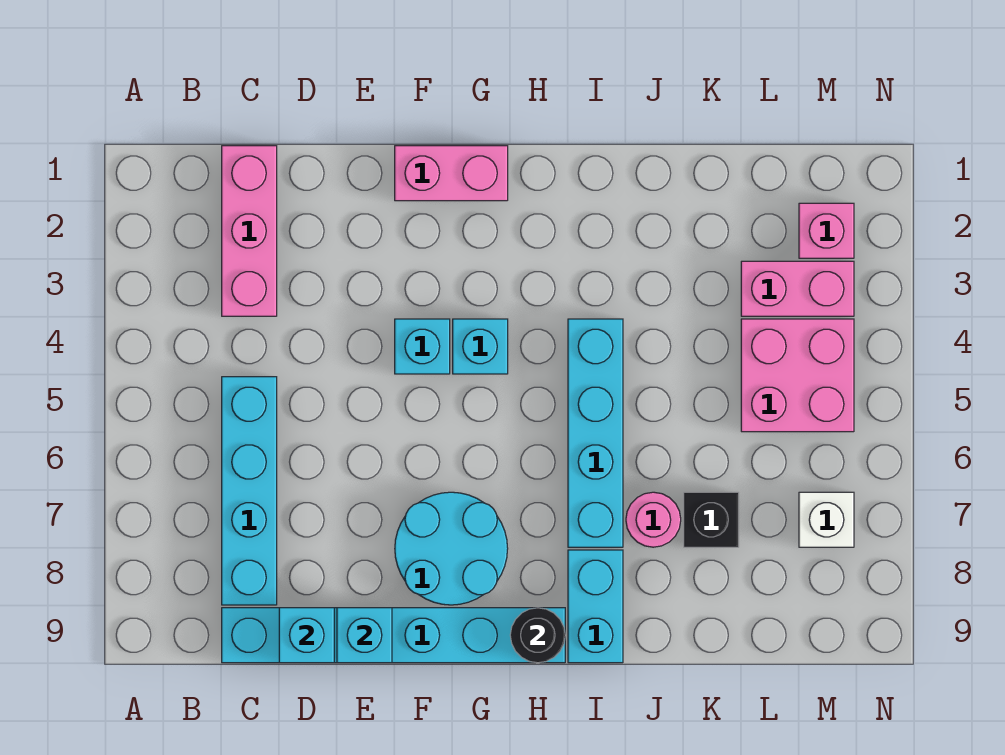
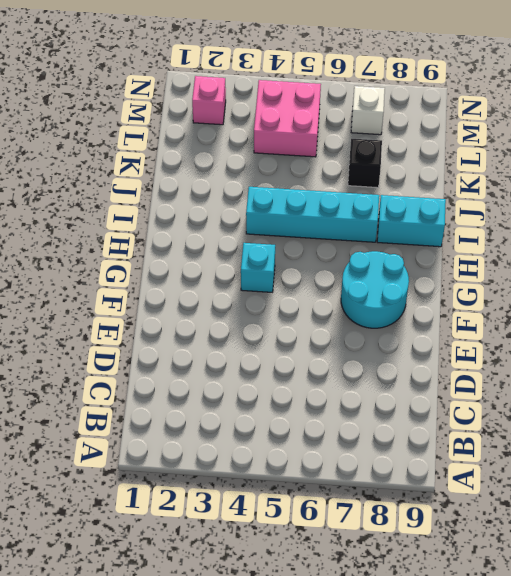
none -> pink brick C1:C3 level 1
none -> cyan brick C5:C8 level 1
none -> cyan brick C9:H9 level 1

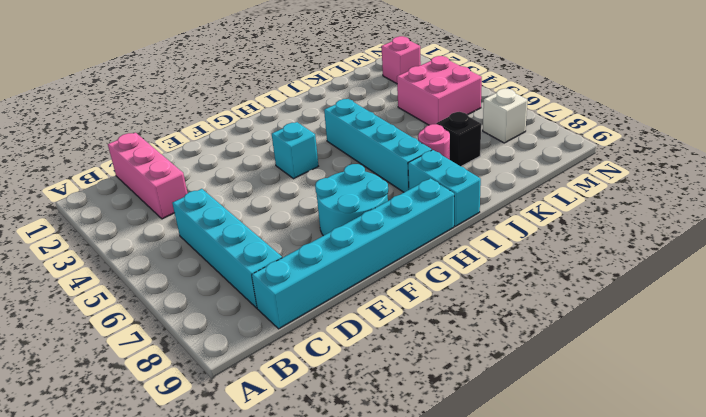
none -> pink brick F1:G1 level 1
none -> cyan brick F4 level 1
none -> pink brick L3:M3 level 1

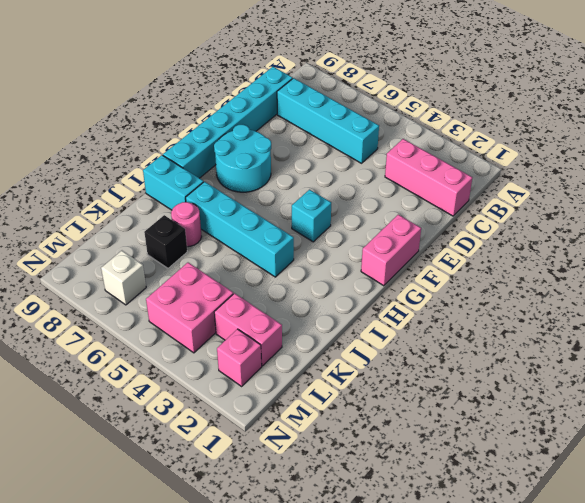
pink brick L2:L3 level 1 -> pink brick L3:M3 level 1
none -> cyan brick F4 level 1
none -> cyan brick D9 level 2
none -> cyan brick E9 level 2

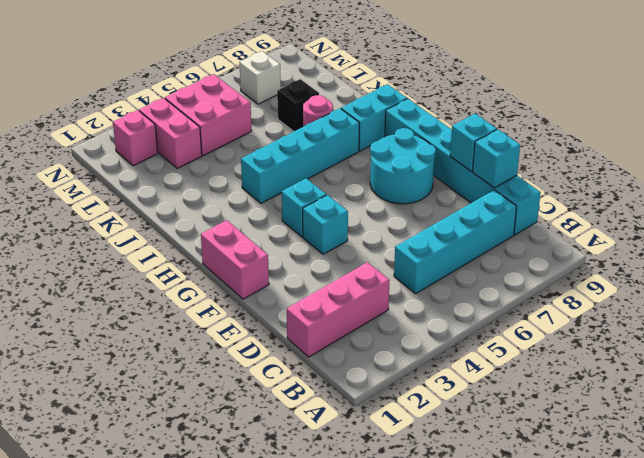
none -> black round brick H9 level 2

